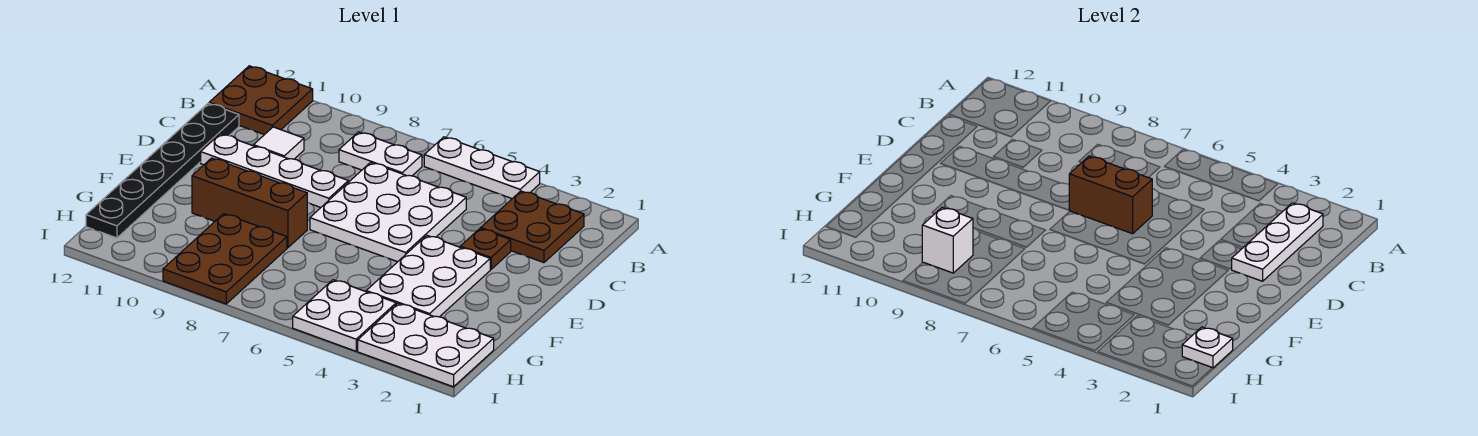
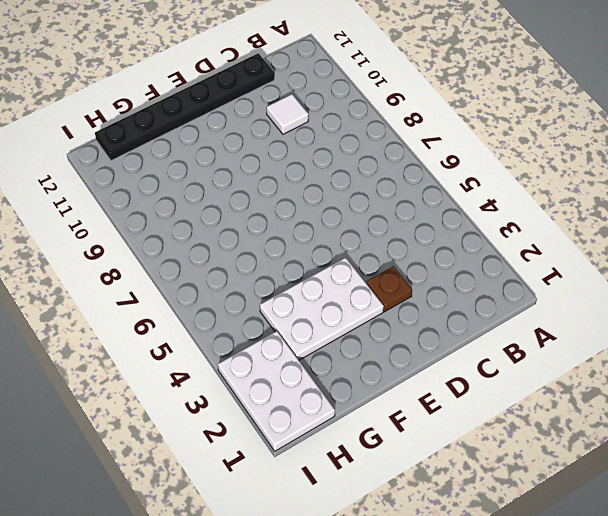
none -> white plate A4:A6 level 1
none -> brown plate A11:B12 level 1
none -> brown plate B2:C3 level 1

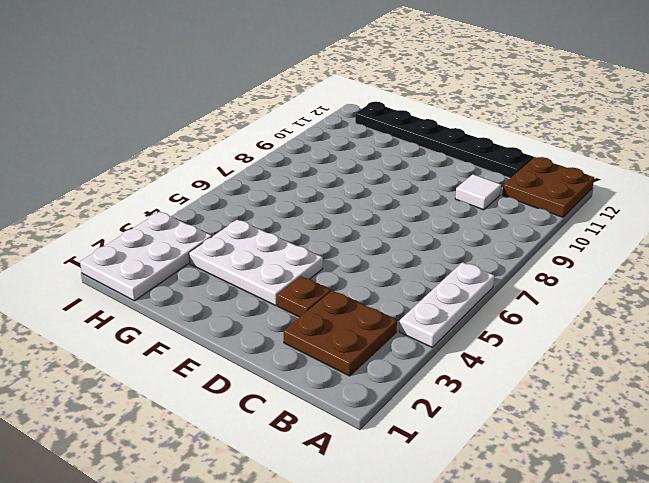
none -> white plate B7:B8 level 1
none -> white plate C5:E7 level 1
none -> white plate D8:D11 level 1

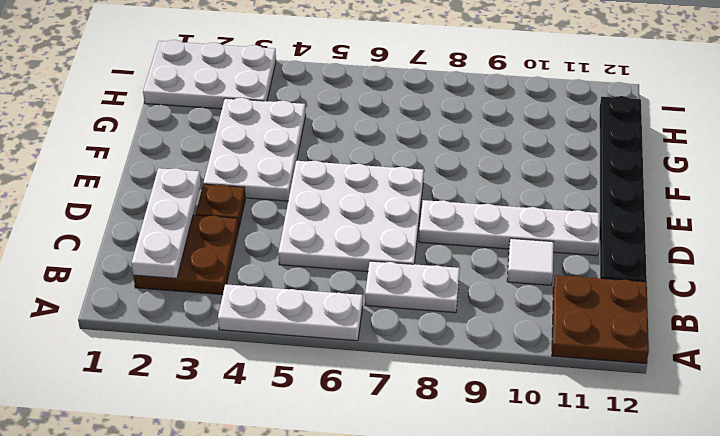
none -> brown brick F8:F10 level 1
none -> brown plate G8:I9 level 1
none -> white plate H4:I5 level 1

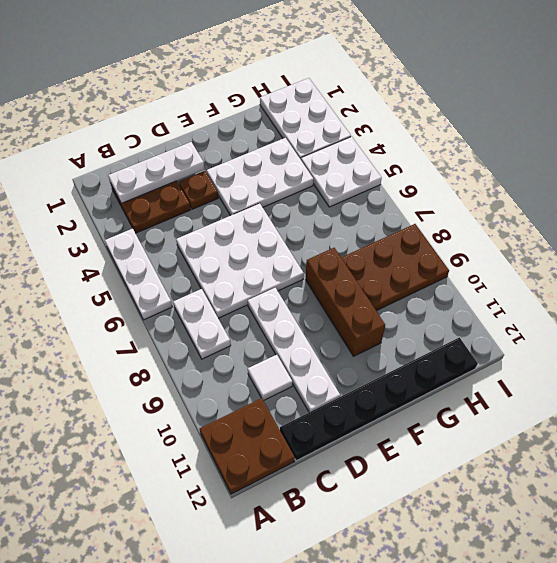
none -> brown brick D6:D7 level 2
none -> white plate H1 level 2
none -> white brick H9 level 2

